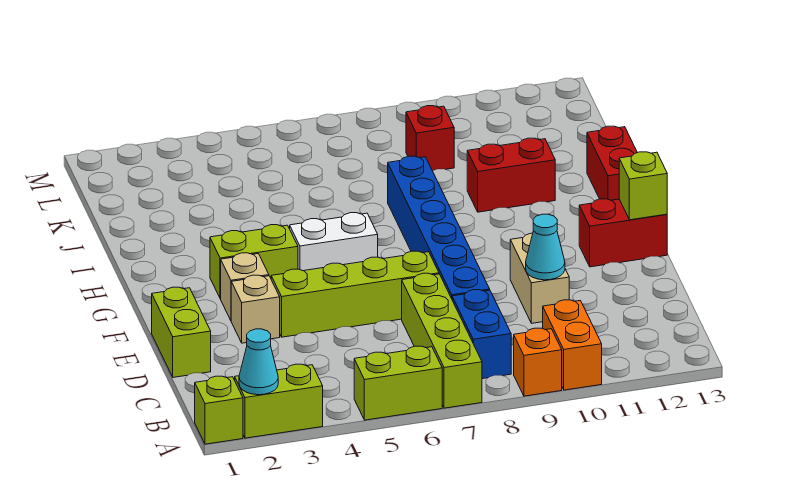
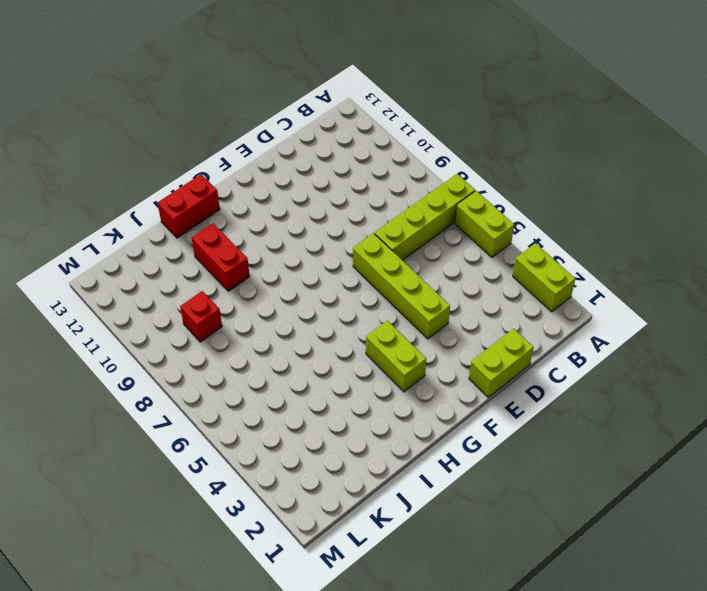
none -> lime brick A1 level 1
none -> orange brick A9 level 1
none -> orange brick A10:B10 level 1

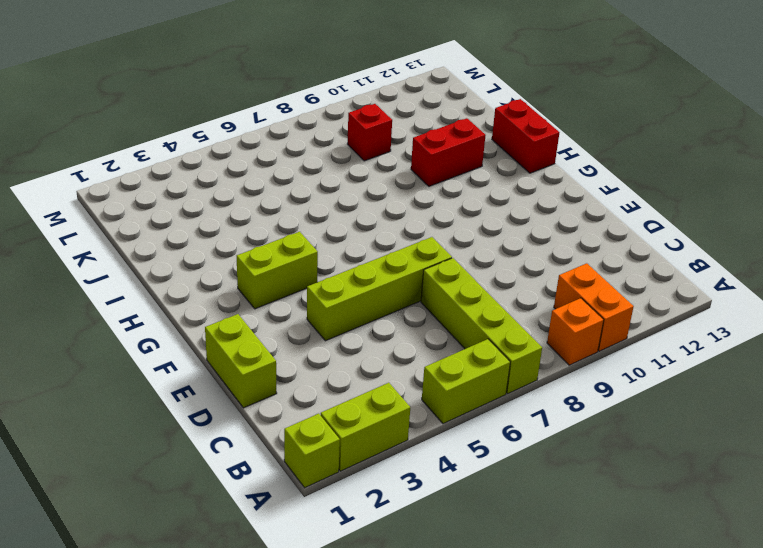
none -> blue brick B8:C8 level 1
none -> blue brick D8:I8 level 1
none -> tan brick D10:E10 level 1

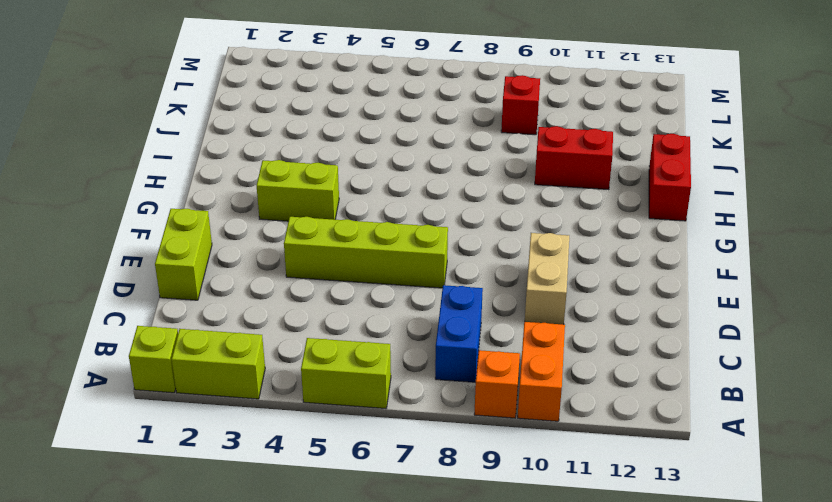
none -> lime brick A7:D7 level 1
none -> blue brick D8:I8 level 1
none -> tan brick E3 level 1

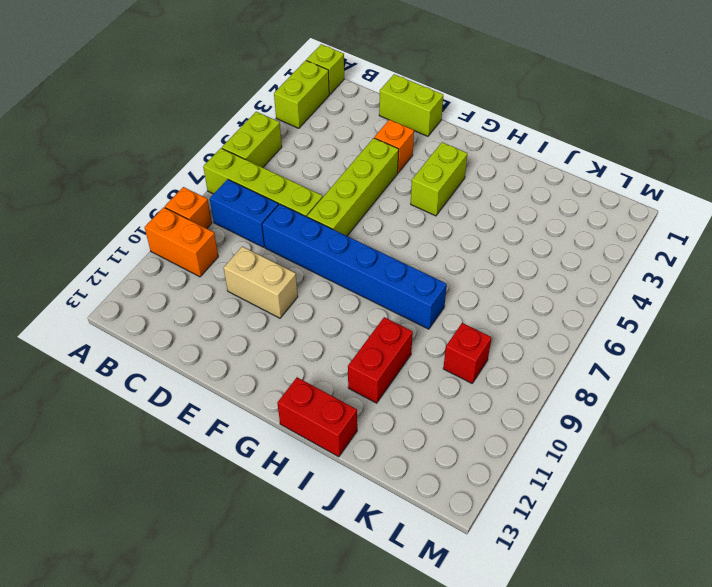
orange brick E3 level 1 -> tan brick E3 level 1
none -> tan brick F3 level 1
none -> red brick F12:F13 level 1
none -> white brick G5:G6 level 1

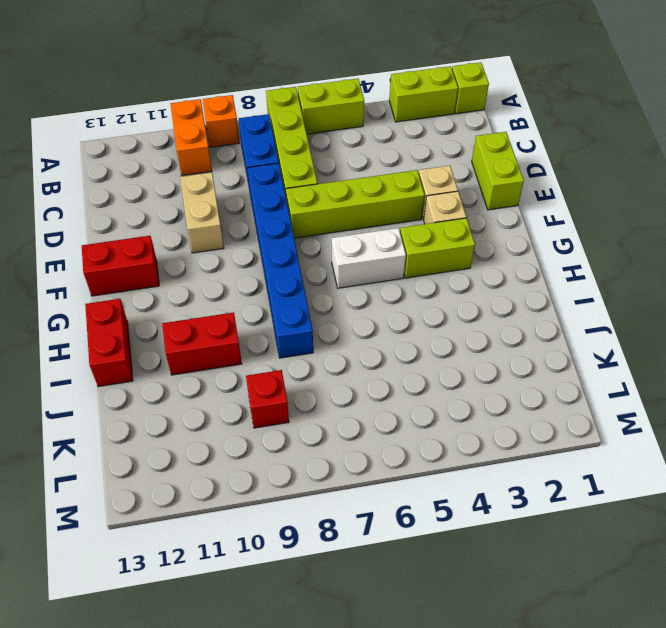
none -> cyan cone A2 level 2
none -> cyan cone D10 level 2
none -> lime brick F13 level 2

